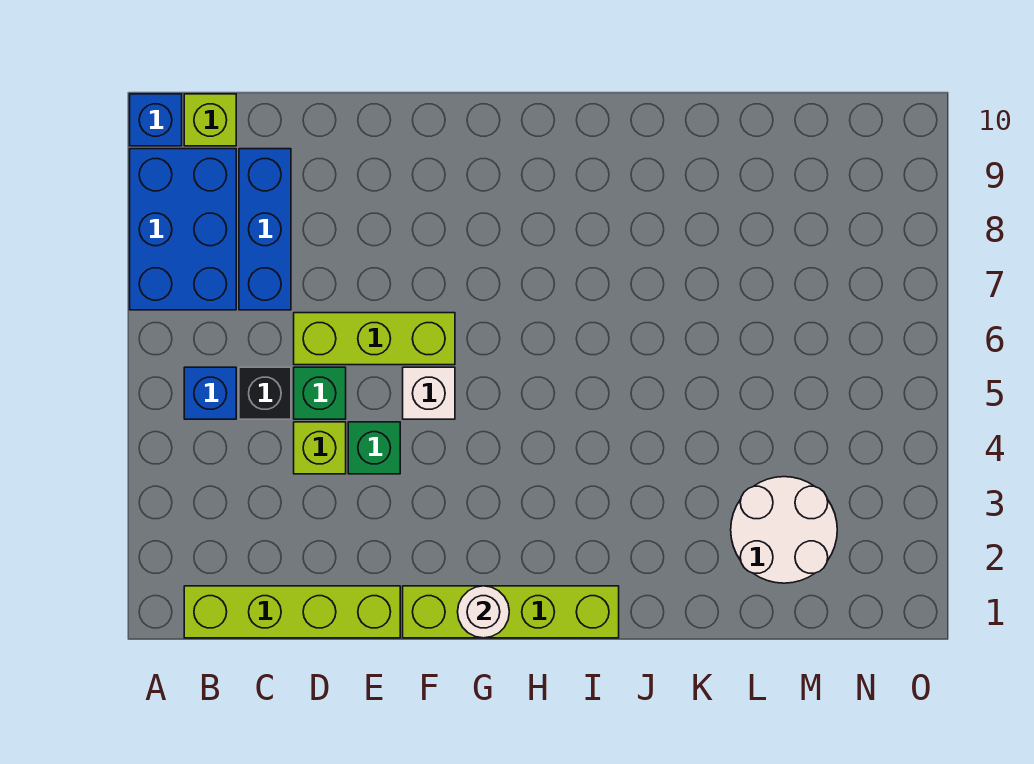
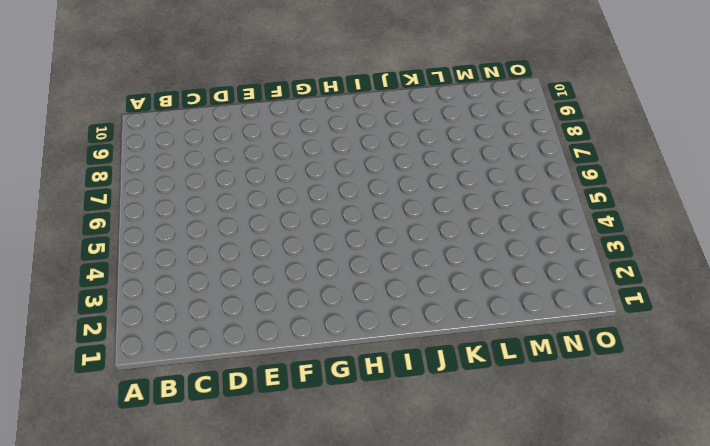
none -> blue brick A7:B9 level 1
none -> blue brick A10 level 1
none -> lime brick B1:E1 level 1

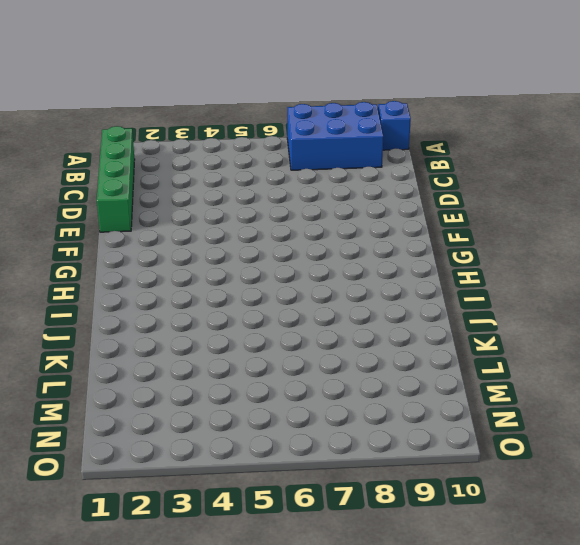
green brick B1:E1 level 1 -> lime brick B1:E1 level 1
none -> blue brick B5 level 1
none -> lime brick B10 level 1
none -> black brick C5 level 1

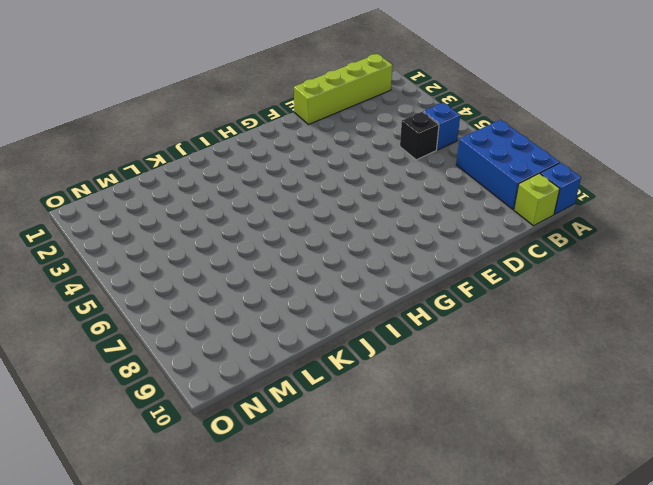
none -> blue brick C7:C9 level 1
none -> lime brick D4 level 1
none -> green brick D5 level 1

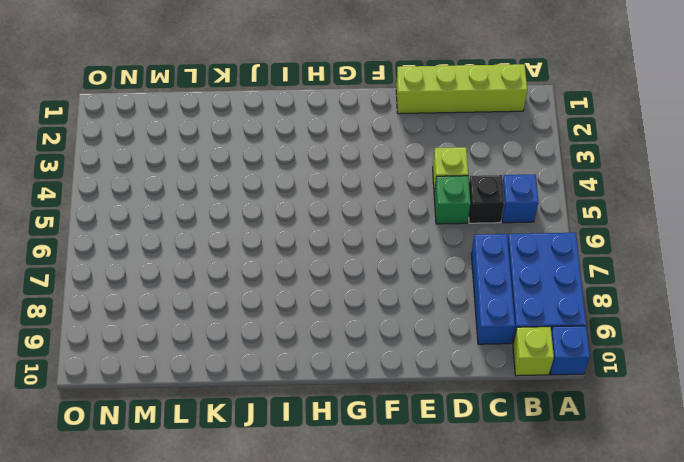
none -> lime brick D6:F6 level 1
none -> green brick E4 level 1
none -> lime brick F1:I1 level 1

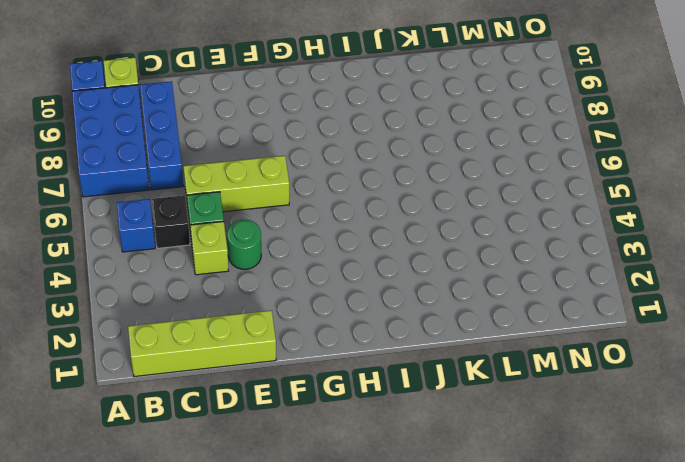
green round brick E4 level 1 -> green brick E4 level 1
none -> lime brick F1:I1 level 1
none -> white brick F5 level 1
none -> white round brick L2:M3 level 1

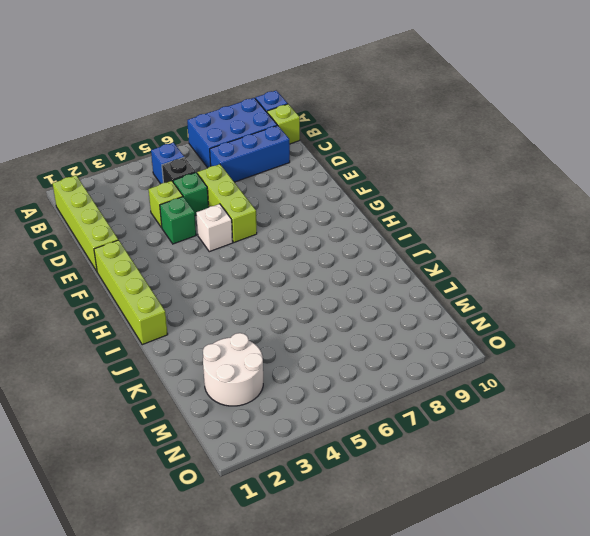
none -> white round brick G1 level 2

